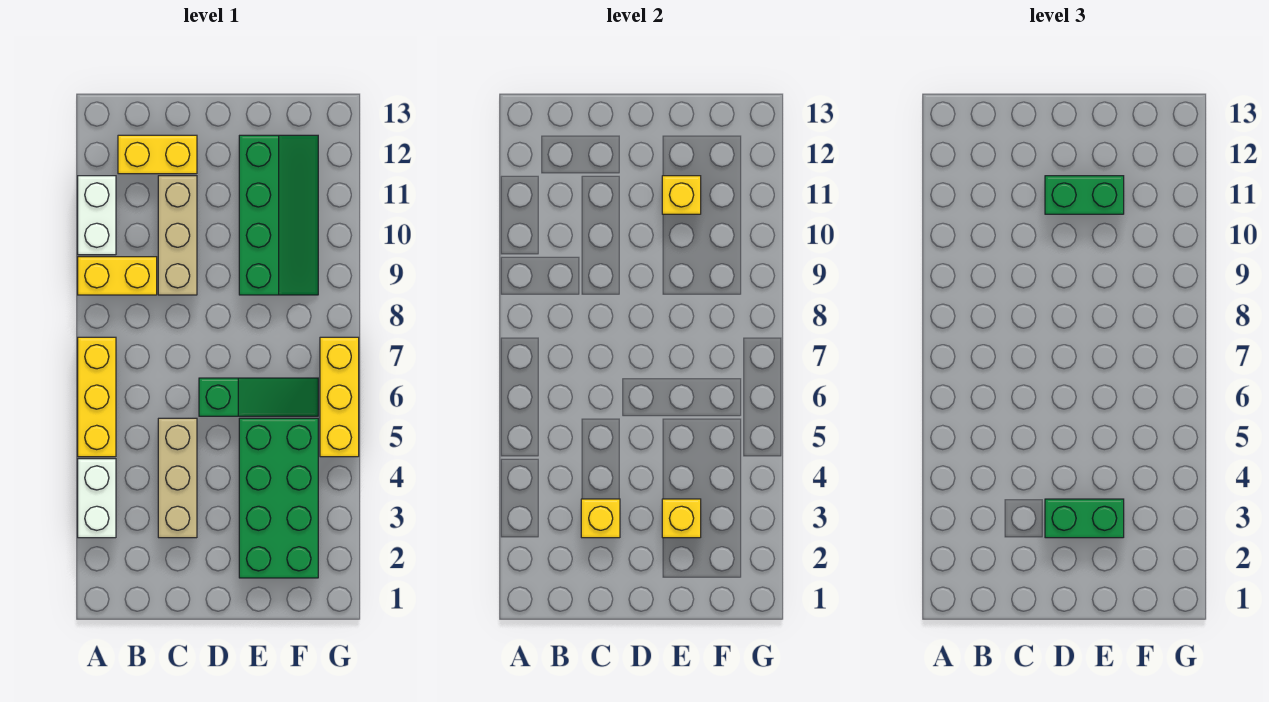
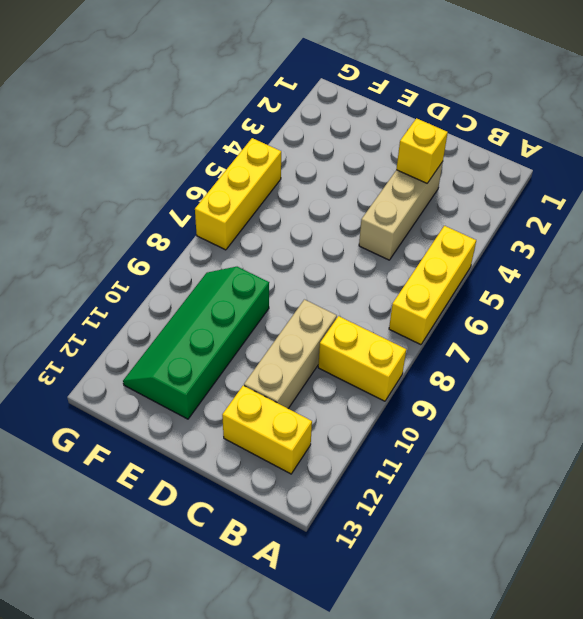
none -> white brick A3:A4 level 1
none -> white brick A10:A11 level 1
none -> green slope D6:F6 level 1 top D

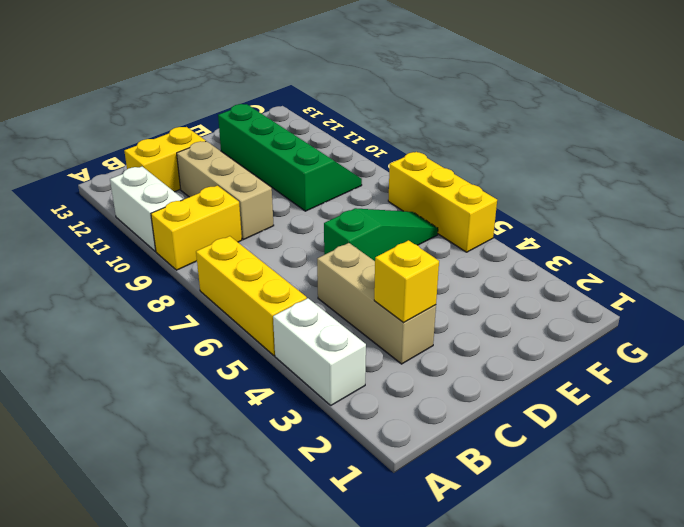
none -> green brick E2:F5 level 1
none -> yellow brick E3 level 2
none -> yellow brick E11 level 2

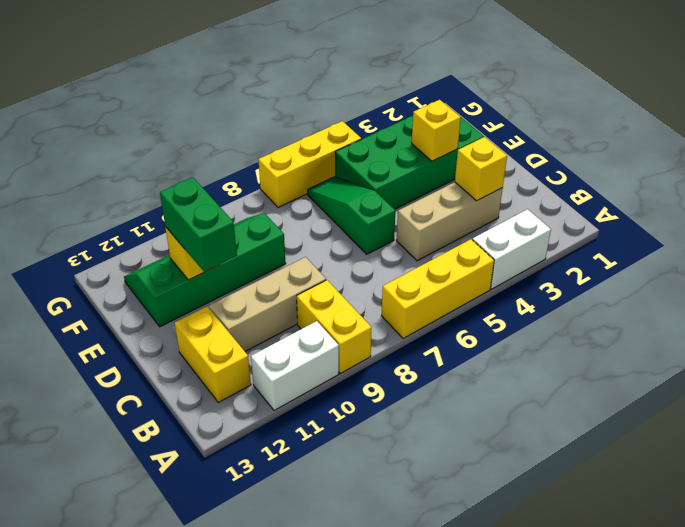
none -> green brick D3:E3 level 3

